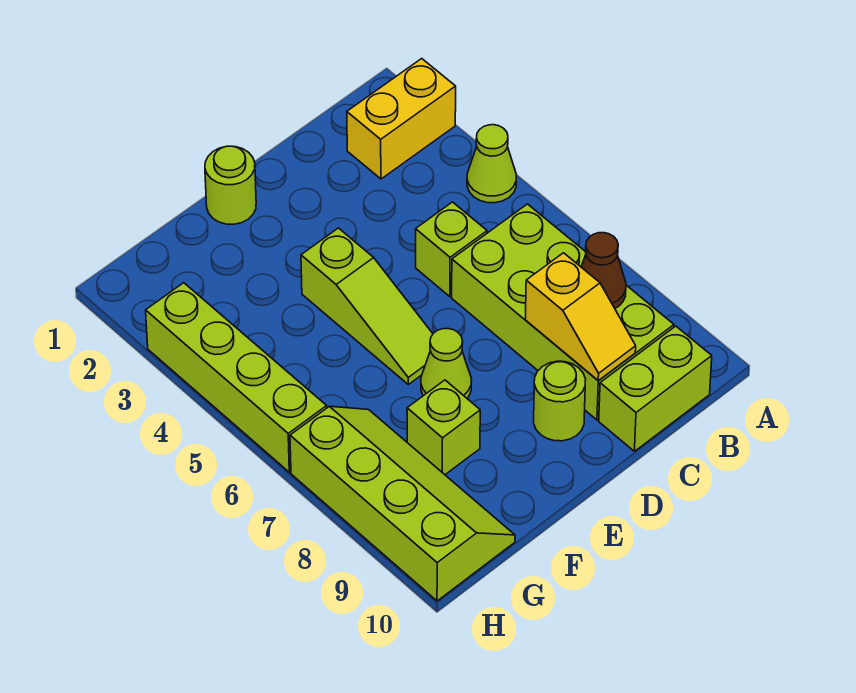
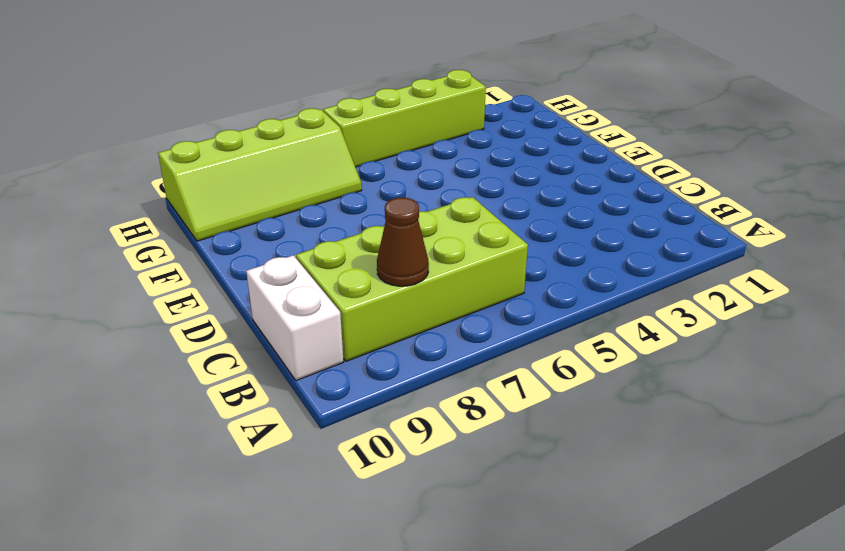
white brick B10:C10 level 1 -> lime brick B10:C10 level 1
none -> yellow brick A2:B2 level 1
none -> lime cone A4 level 1
none -> lime brick C5 level 1

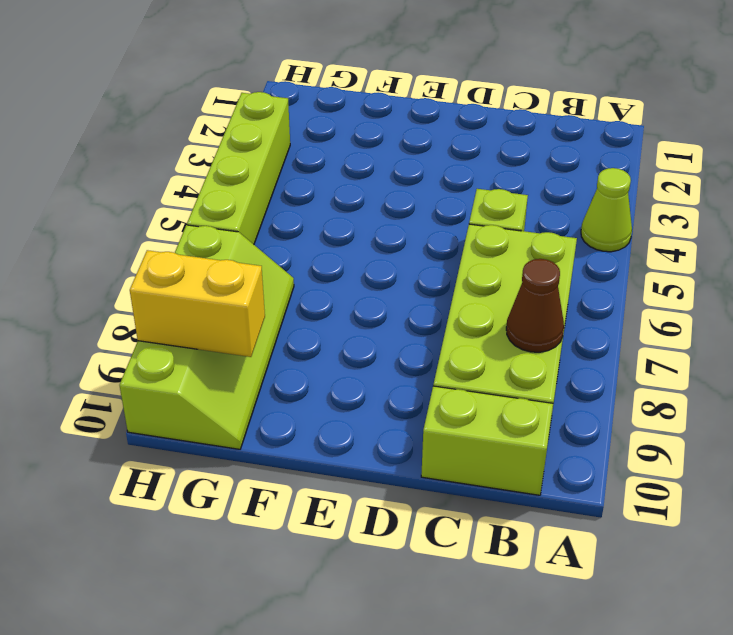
yellow brick G9:H9 level 2 -> yellow brick A2:B2 level 1
none -> lime round brick D9 level 1
none -> lime round brick E1 level 1
none -> lime slope E4:E6 level 1 top 4

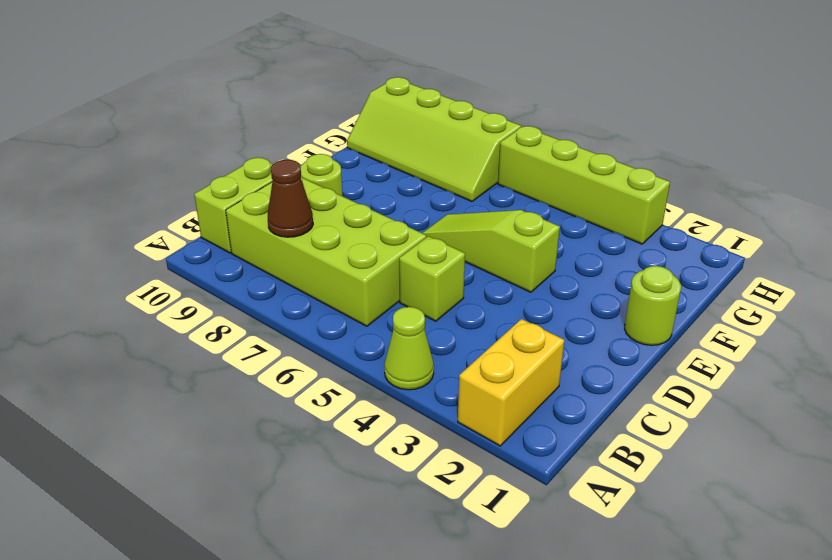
none -> lime cone E7 level 1
none -> lime brick F8 level 1
none -> yellow slope C8:C9 level 2 top 8

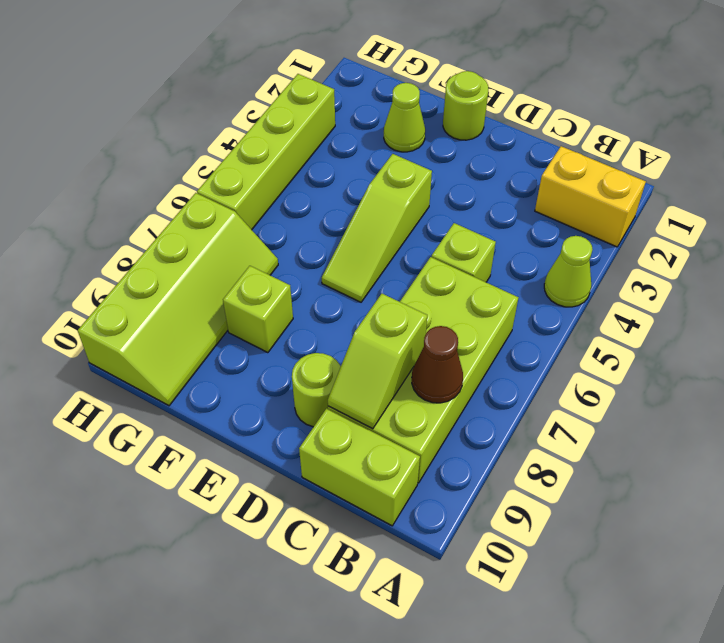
lime slope C8:C9 level 2 top 8 -> yellow slope C8:C9 level 2 top 8
lime cone F2 level 1 -> lime cone E7 level 1

